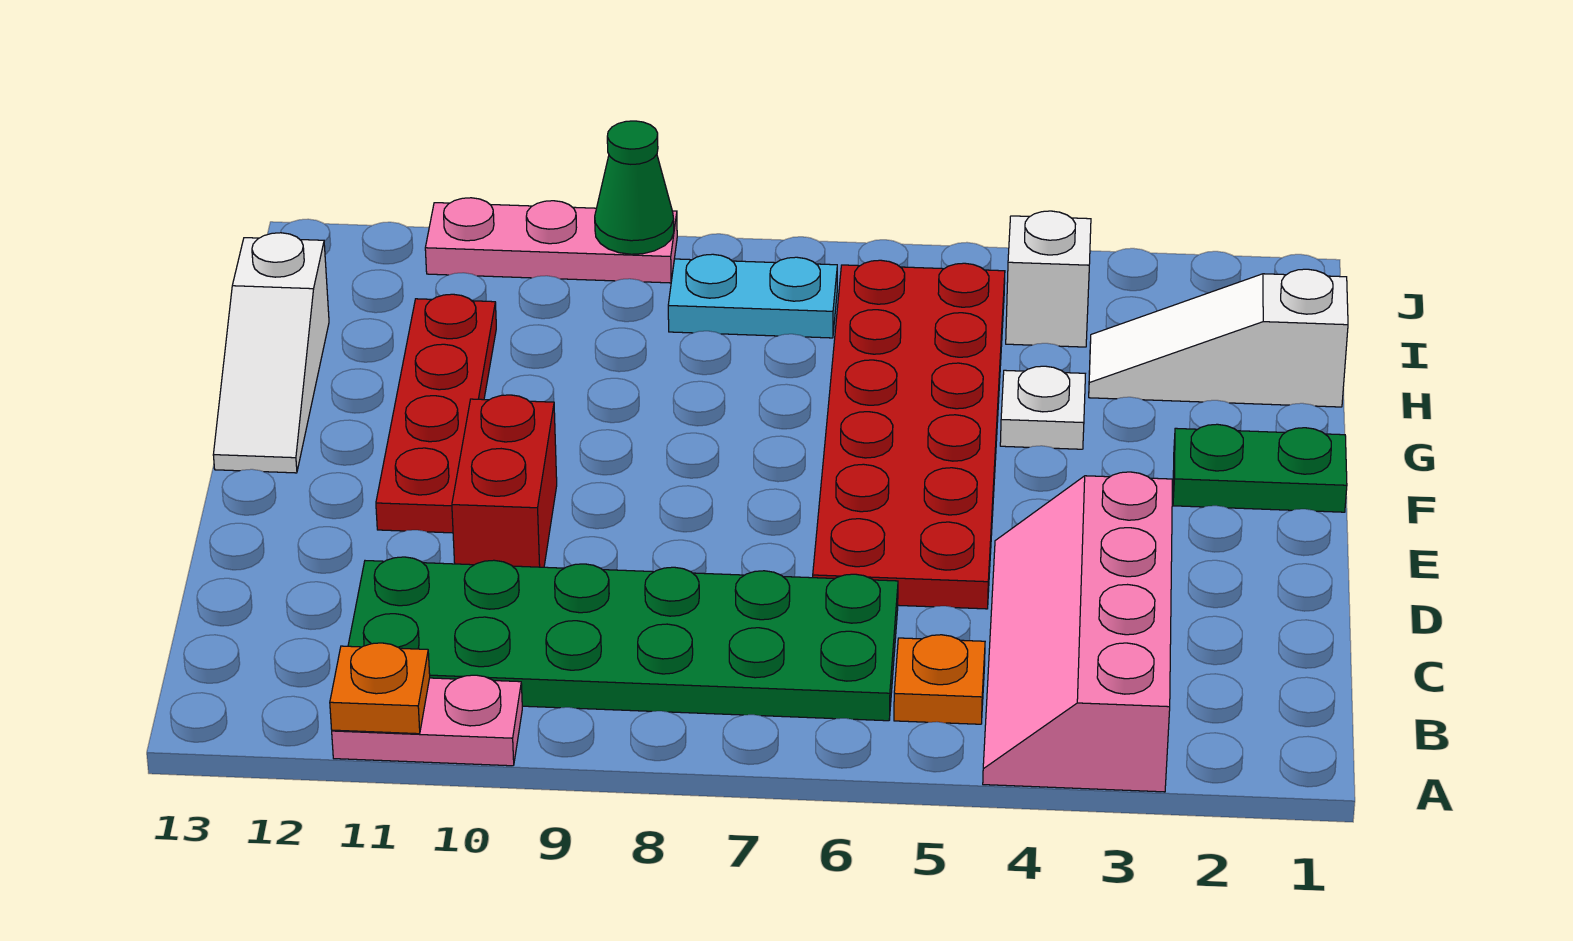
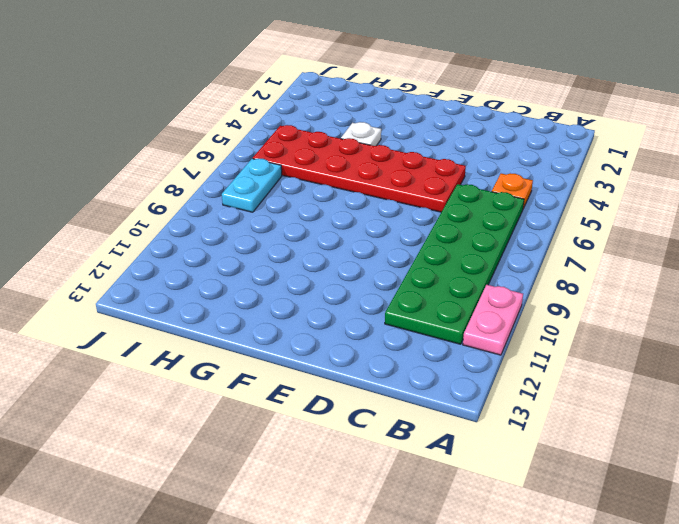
none -> pink slope A3:D4 level 1 top 3
none -> red brick D10:E10 level 1
none -> red plate E11:H11 level 1

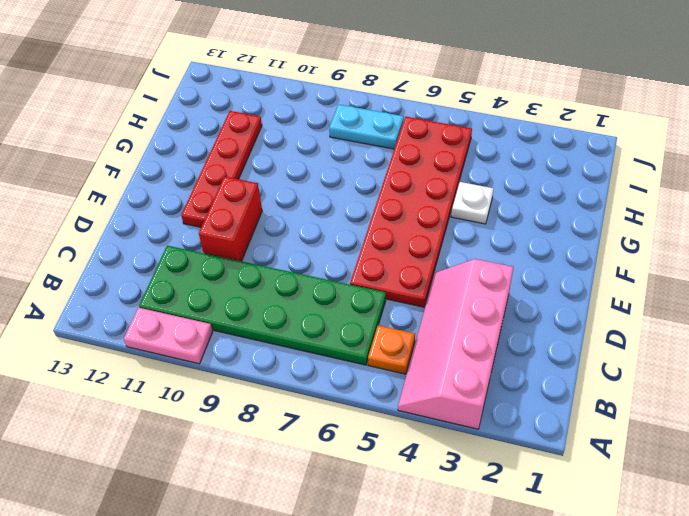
none -> green plate F1:F2 level 1
none -> white slope F13:H13 level 1 top H
none -> white slope H1:H3 level 1 top 1

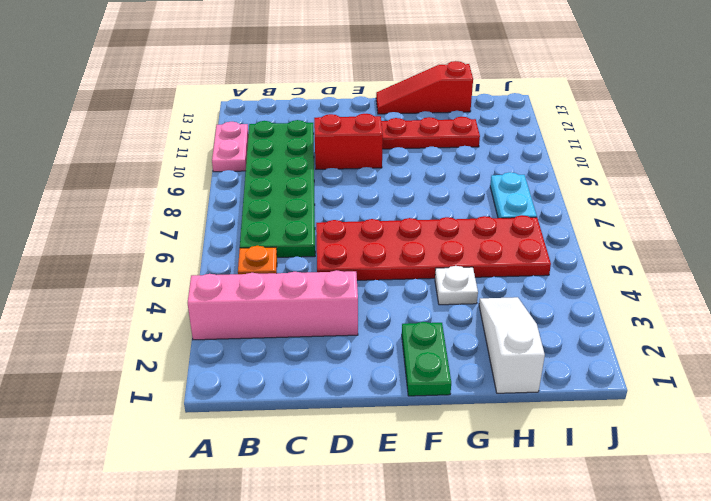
red slope F13:H13 level 1 top H -> white slope F13:H13 level 1 top H
none -> white brick I4 level 1
none -> pink plate J9:J11 level 1
none -> orange plate A11 level 2

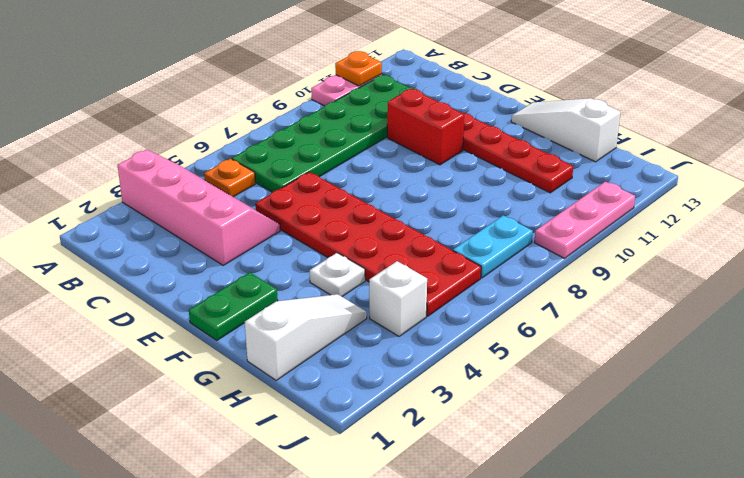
none -> green cone J9 level 2

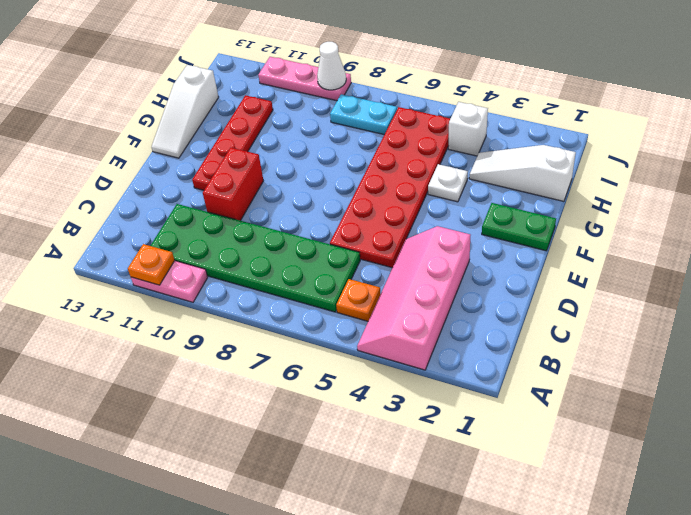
white cone J9 level 2 -> green cone J9 level 2

